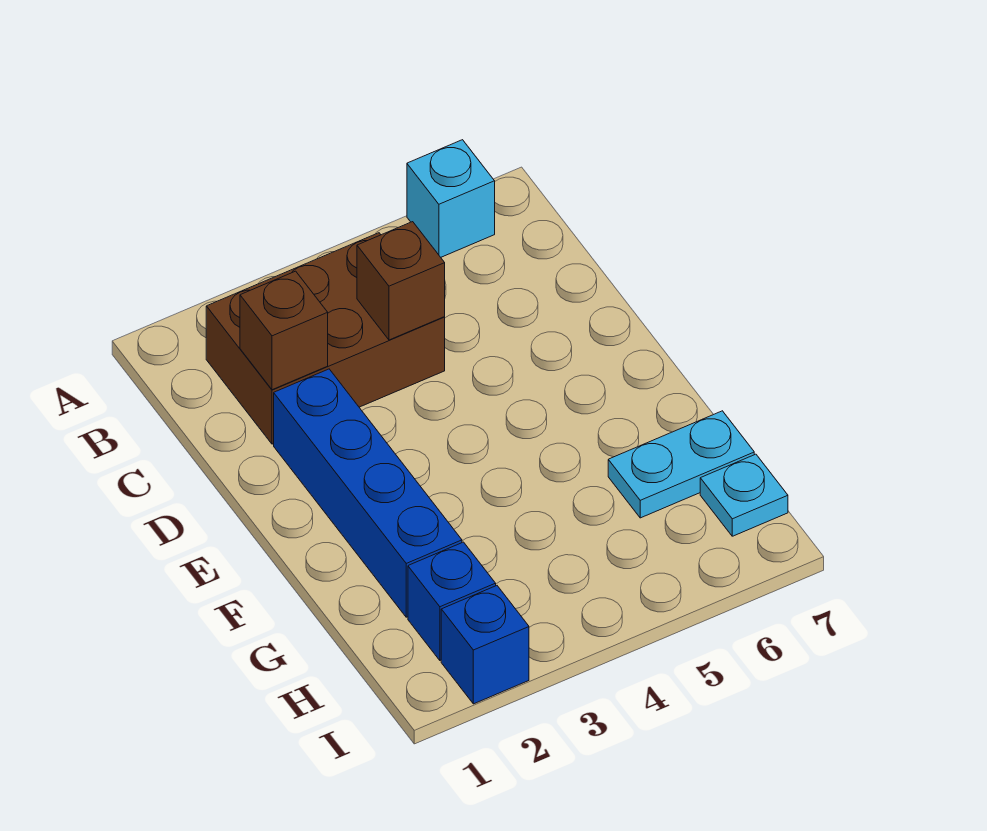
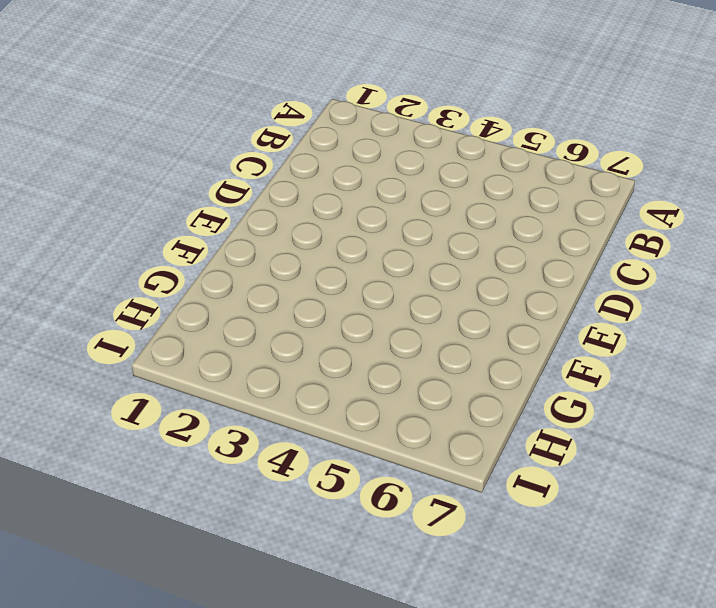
none -> cyan brick A6 level 1
none -> brown brick B2:C4 level 1

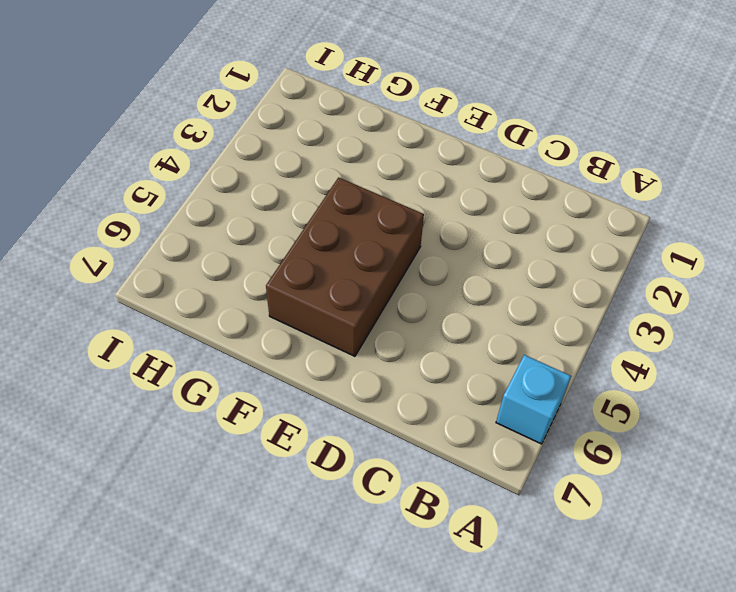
brown brick E4:F6 level 1 -> brown brick B2:C4 level 1
none -> blue brick D2:G2 level 1
none -> cyan plate G6:G7 level 1

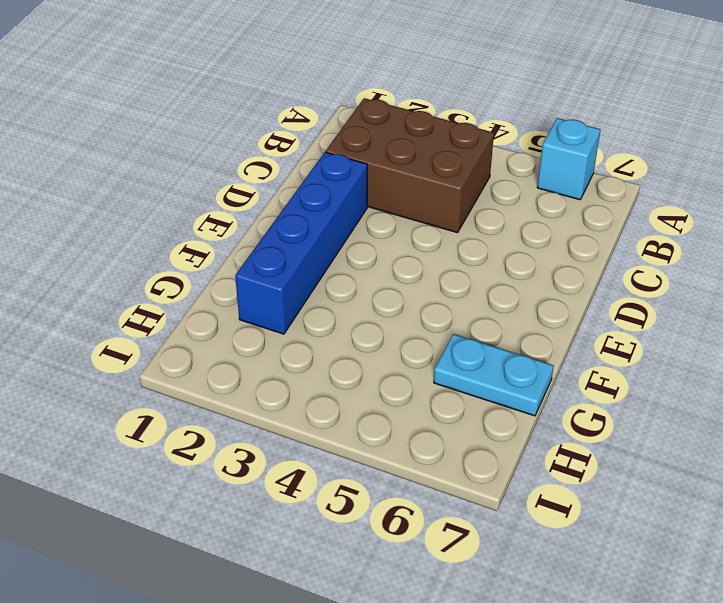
none -> blue brick H2 level 1
none -> cyan plate H7 level 1

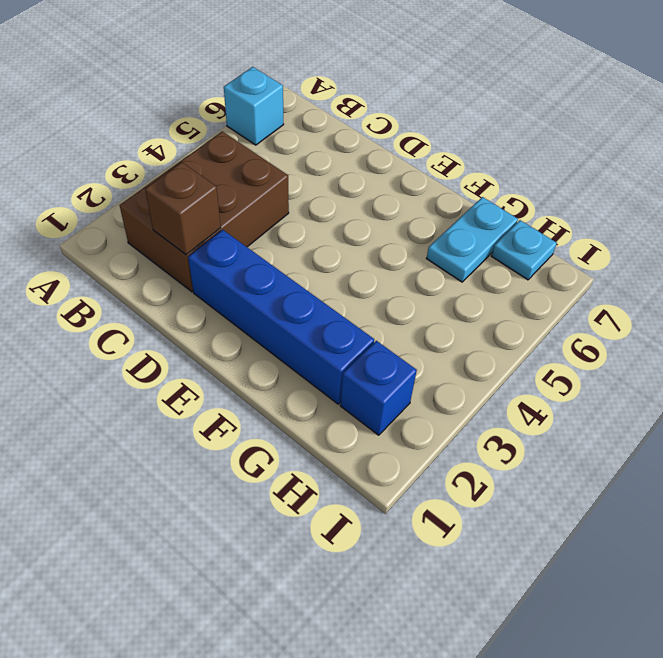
none -> blue brick I2 level 1
none -> brown brick C4 level 2

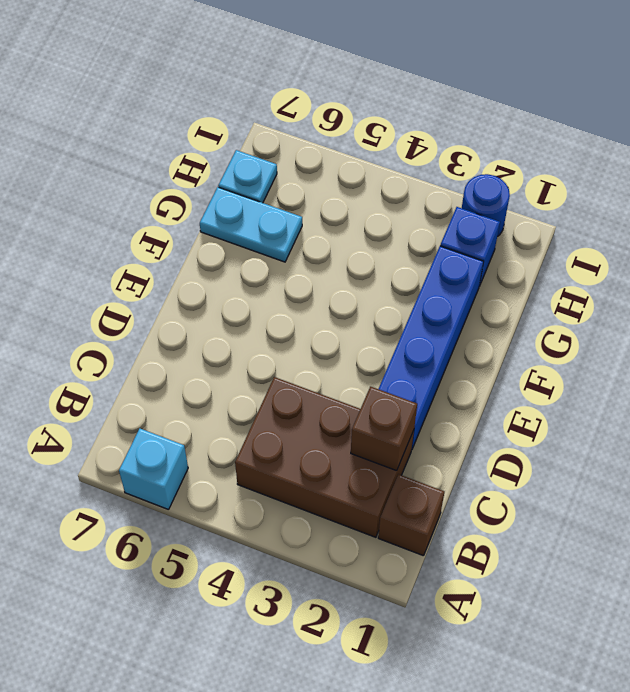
brown brick B1 level 1 -> brown brick C4 level 2
blue round brick I2 level 1 -> blue brick I2 level 1

